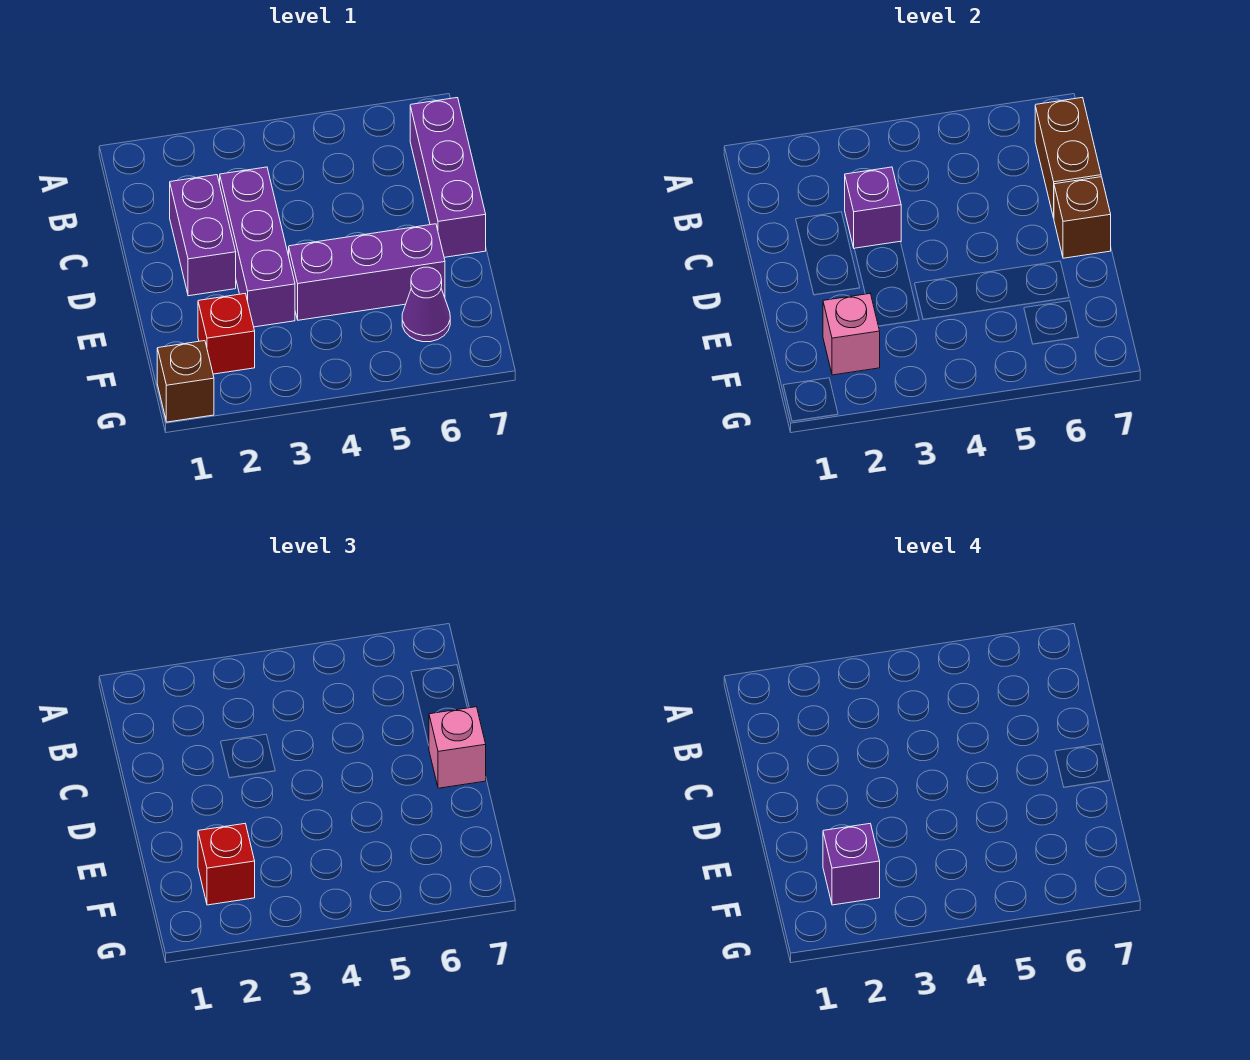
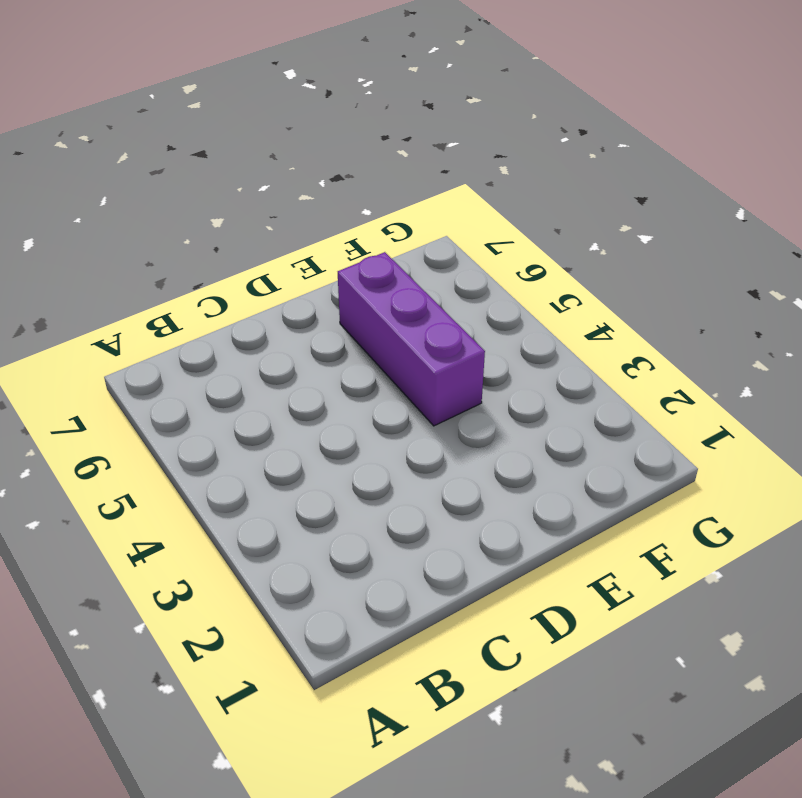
none -> purple brick B7:D7 level 1
none -> purple brick C2:D2 level 1
none -> purple brick C3:E3 level 1

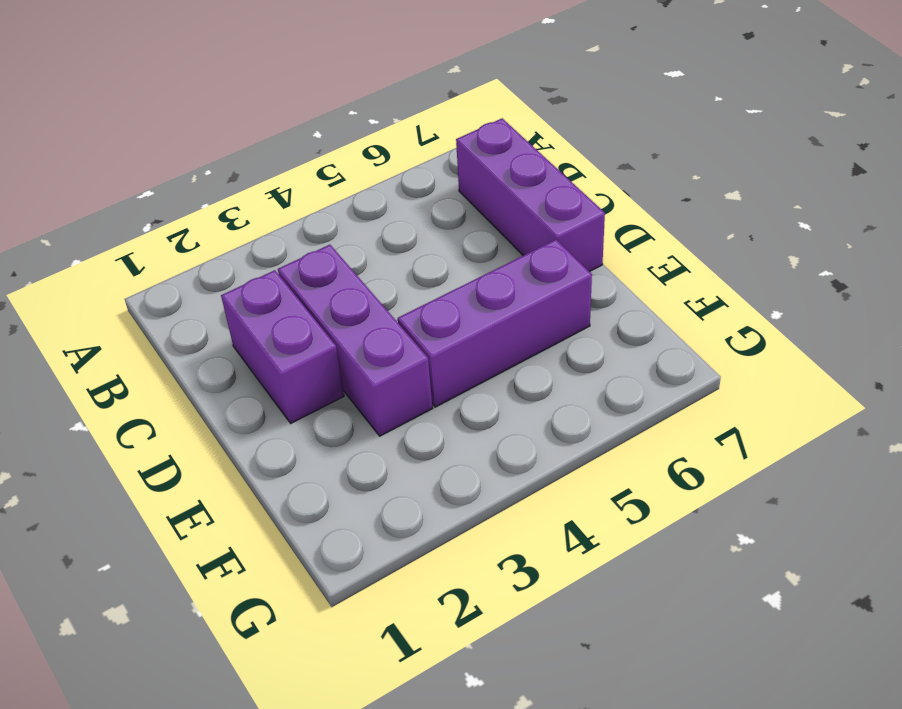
none -> red brick F2 level 1
none -> purple cone F6 level 1
none -> brown brick G1 level 1

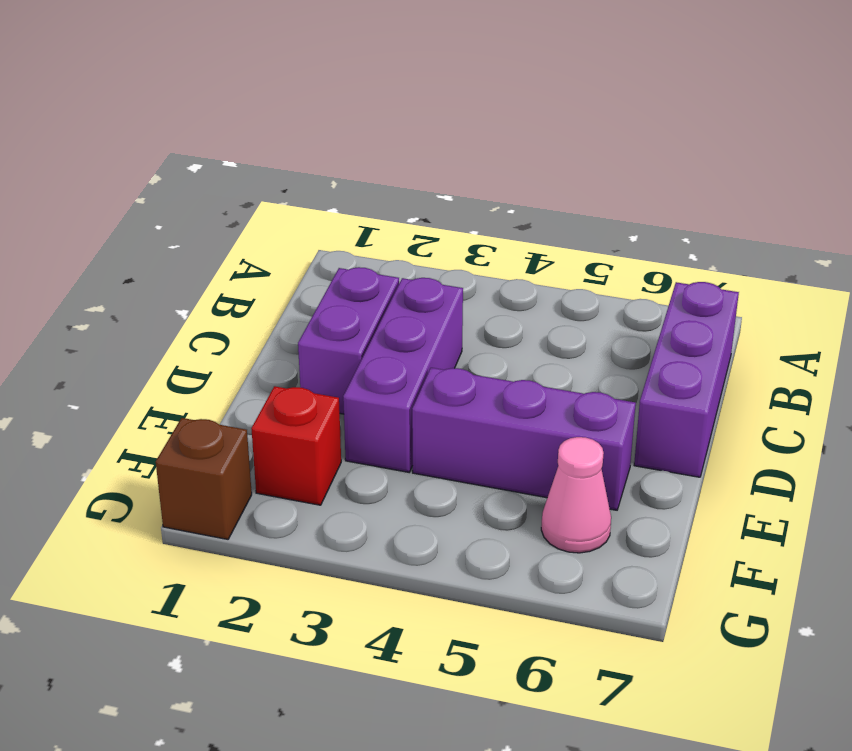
pink cone F6 level 1 -> purple cone F6 level 1
none -> brown brick B7:C7 level 2
none -> purple brick C3 level 2
none -> brown brick D7 level 2

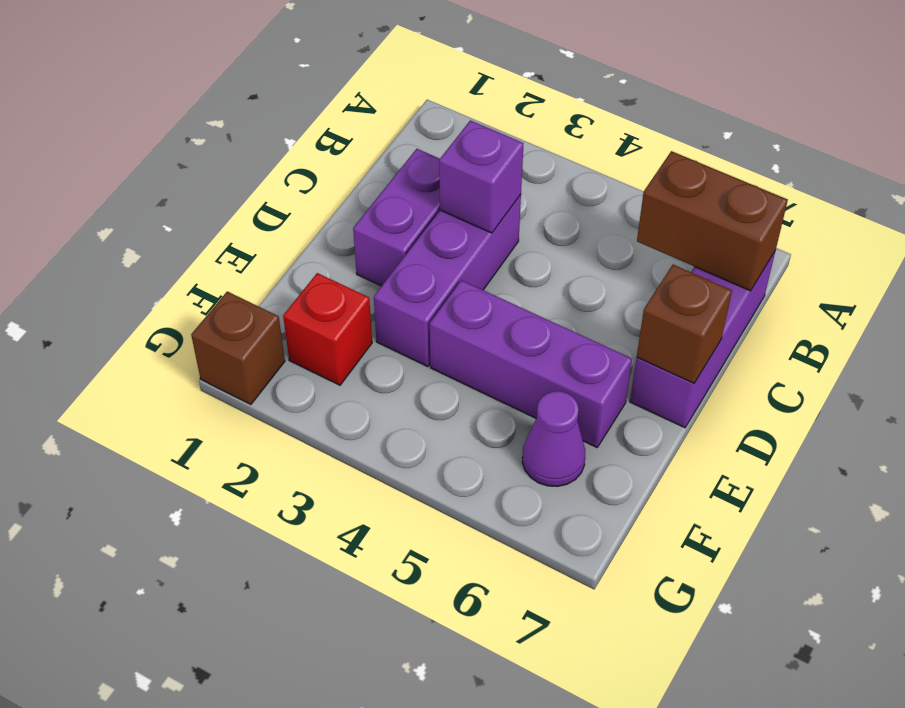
brown brick B6:B7 level 2 -> brown brick B7:C7 level 2
none -> pink brick F2 level 2
none -> pink brick D7 level 3
none -> red brick F2 level 3

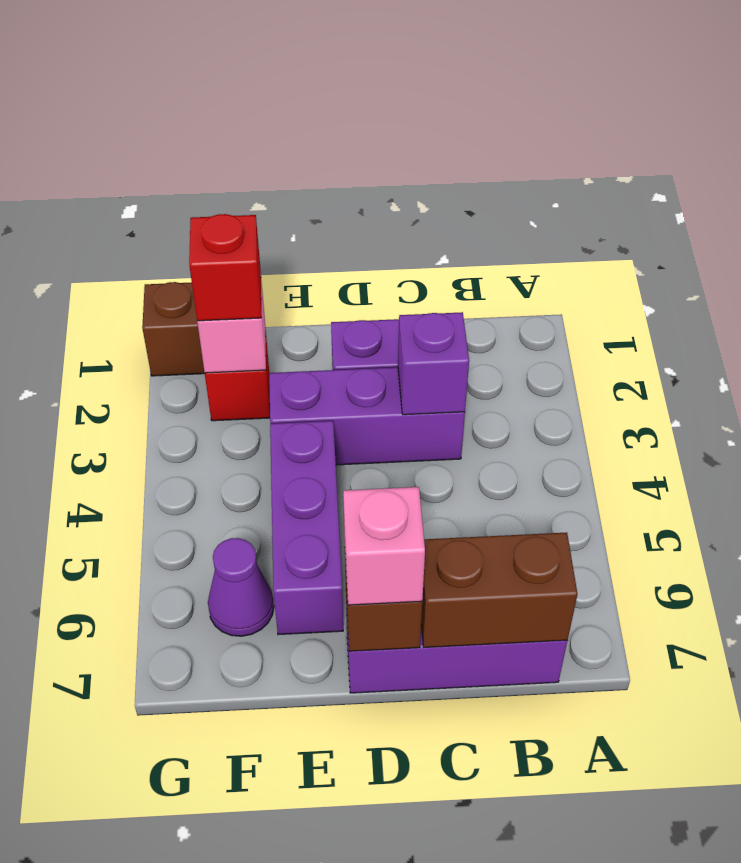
none -> purple brick F2 level 4

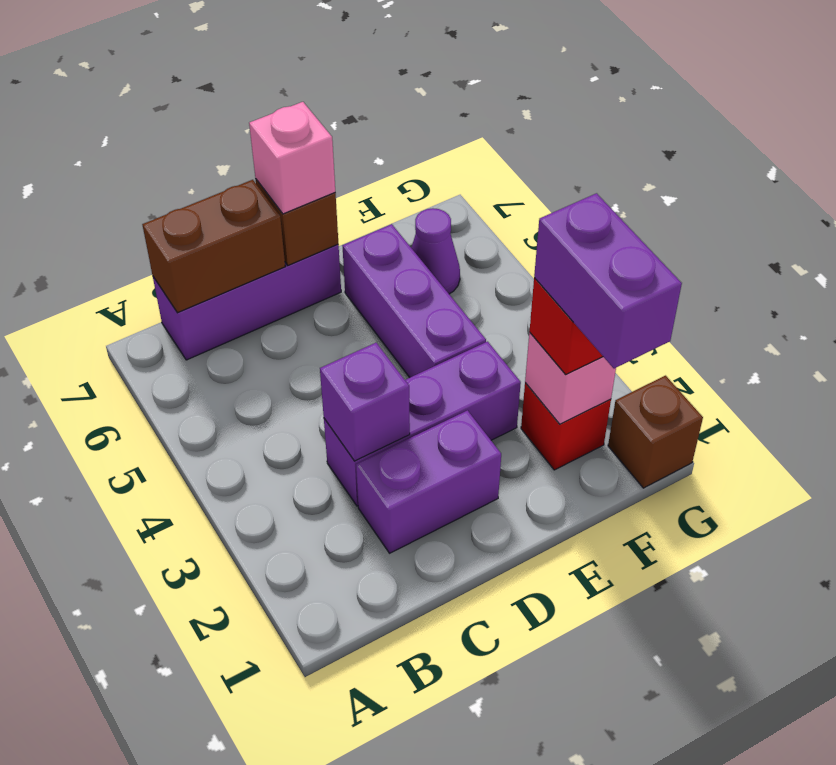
purple brick F1:F2 level 4 -> purple brick F2 level 4

